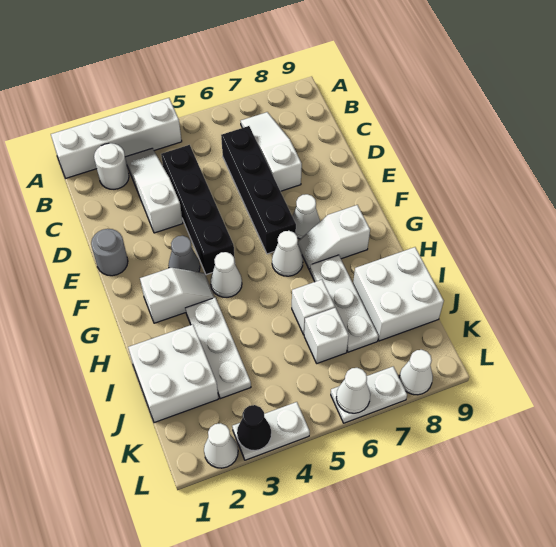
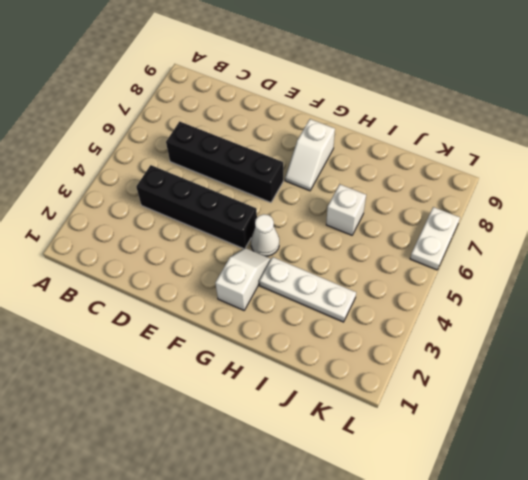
none -> white brick A1:A4 level 1
none -> white round brick B2 level 1
none -> white slope B3:D3 level 1 top D

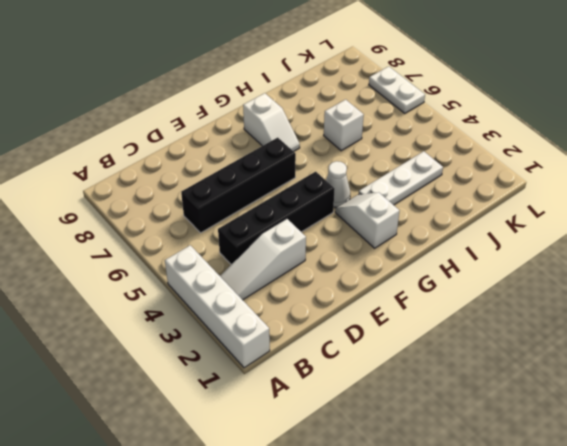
none -> white round brick B2 level 1
none -> white slope B7:D7 level 1 top D
none -> grey round brick E1 level 1

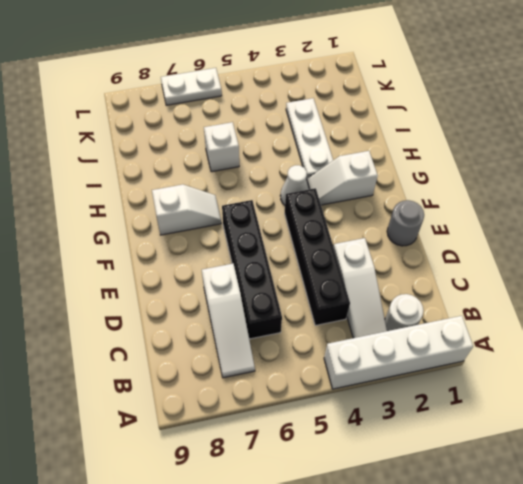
none -> grey cone F3 level 1
none -> white cone F7 level 1
none -> white cone G6 level 1

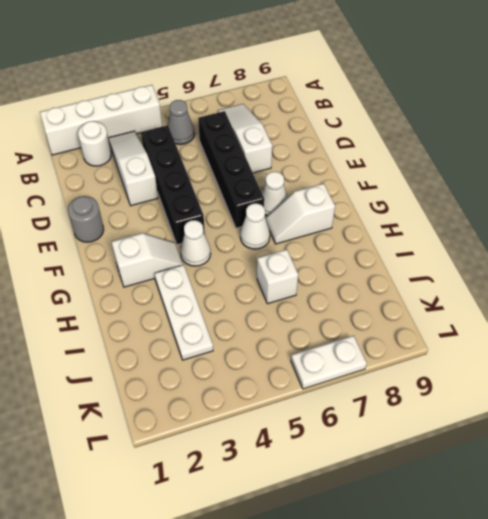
grey cone B5 level 1 -> grey cone F3 level 1
none -> white plate H7:J7 level 1
none -> white brick I1:J2 level 1
none -> white brick I8:J9 level 1

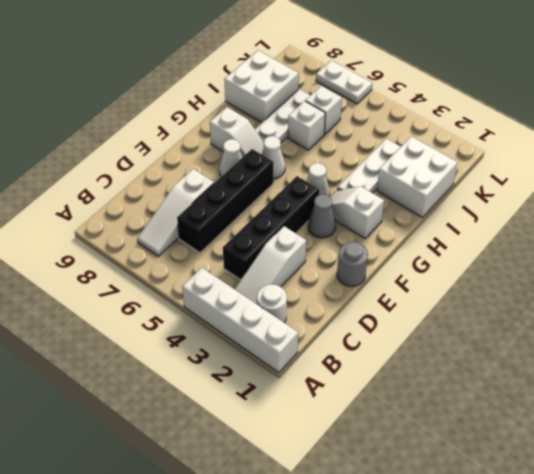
none -> white cone L2 level 1
none -> white plate L3:L4 level 1
none -> white cone L8 level 1

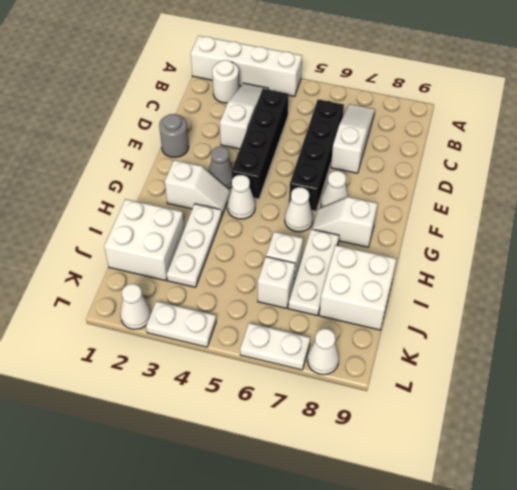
none -> black cone L3 level 2
none -> white cone L6 level 2

